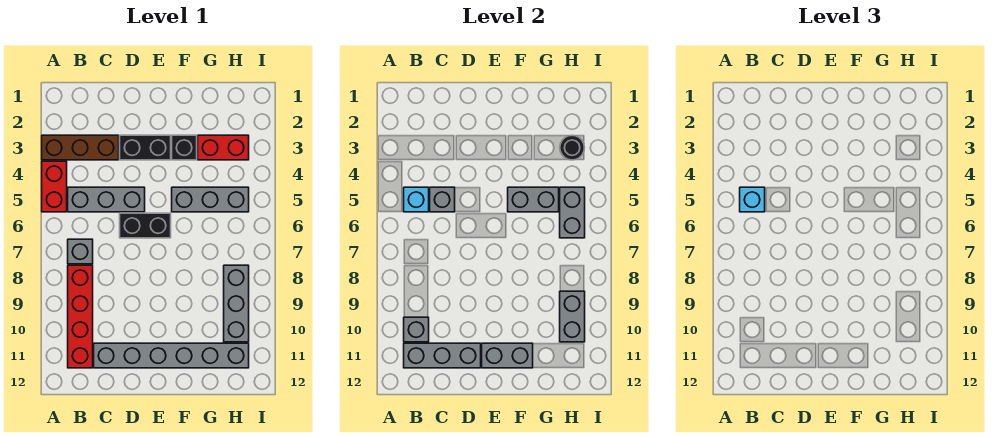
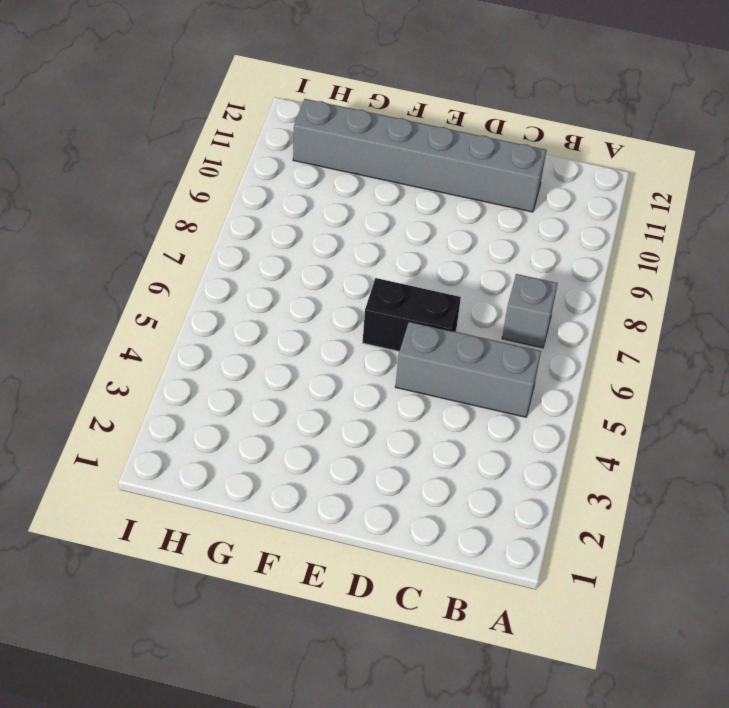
none -> brown brick A3:C3 level 1
none -> red brick A4:A5 level 1
none -> red brick B8:B11 level 1

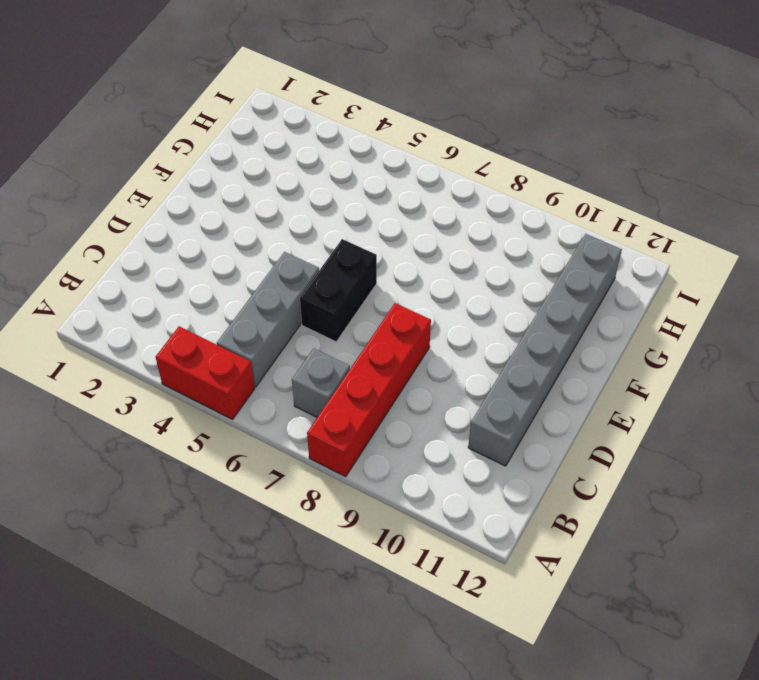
red brick A8:D8 level 1 -> red brick B8:B11 level 1
none -> brown brick A3:C3 level 1
none -> black brick D3:E3 level 1
none -> black brick F3 level 1

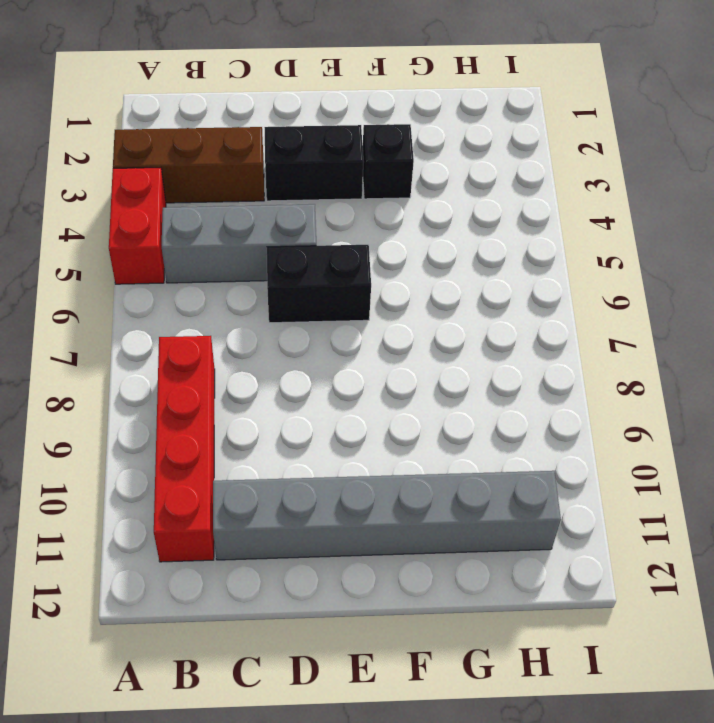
none -> grey brick B7 level 1
none -> grey brick F5:H5 level 1
none -> red brick G3:H3 level 1

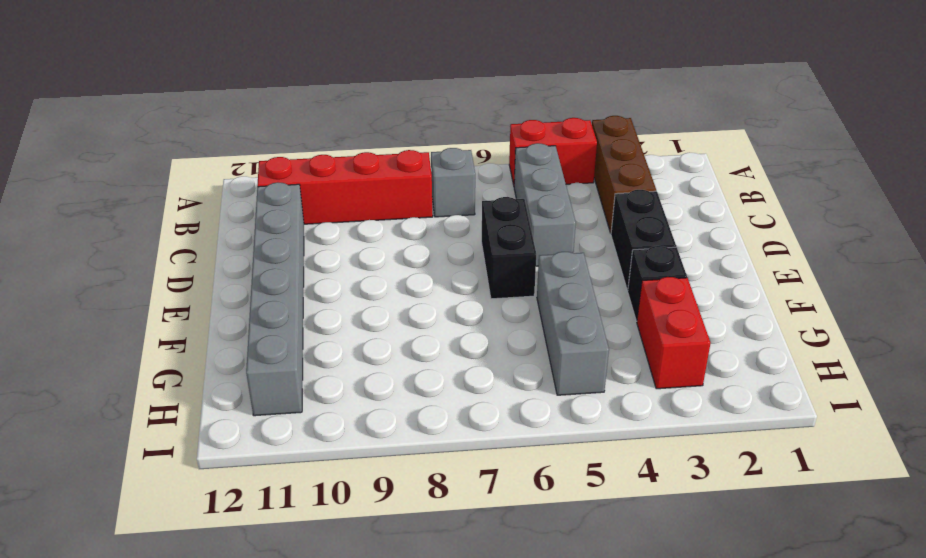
none -> grey brick H8:H10 level 1
none -> cyan brick B5 level 2
none -> grey brick B10 level 2

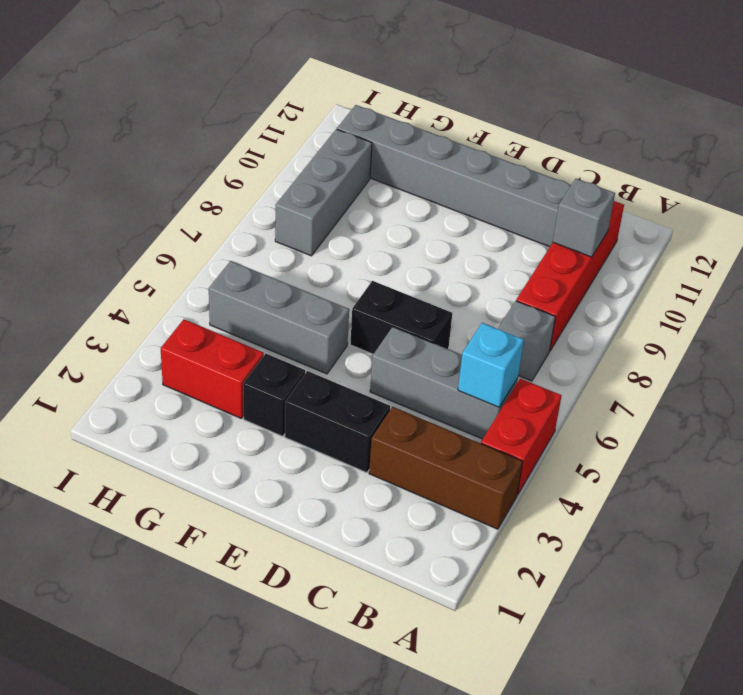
none -> grey brick B11:D11 level 2
none -> grey brick C5 level 2
none -> grey brick E11:F11 level 2

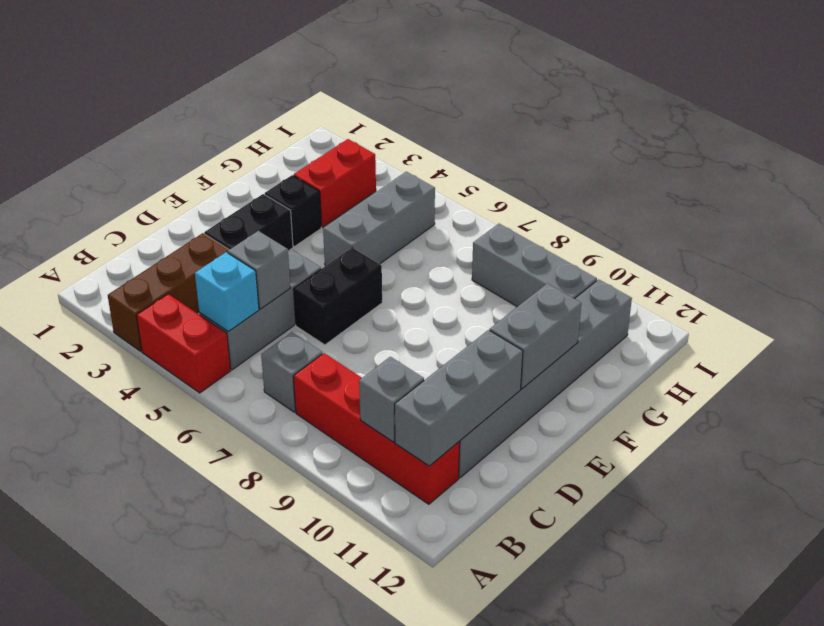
none -> grey brick F5:G5 level 2
none -> black round brick H3 level 2
none -> grey brick H5:H6 level 2

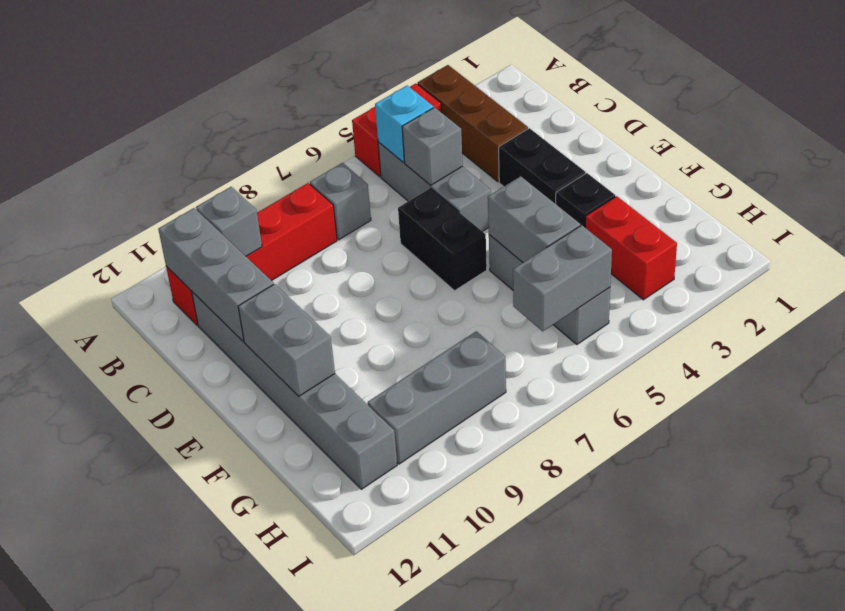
none -> black round brick H3 level 2
none -> grey brick H9:H10 level 2
none -> cyan brick B5 level 3

